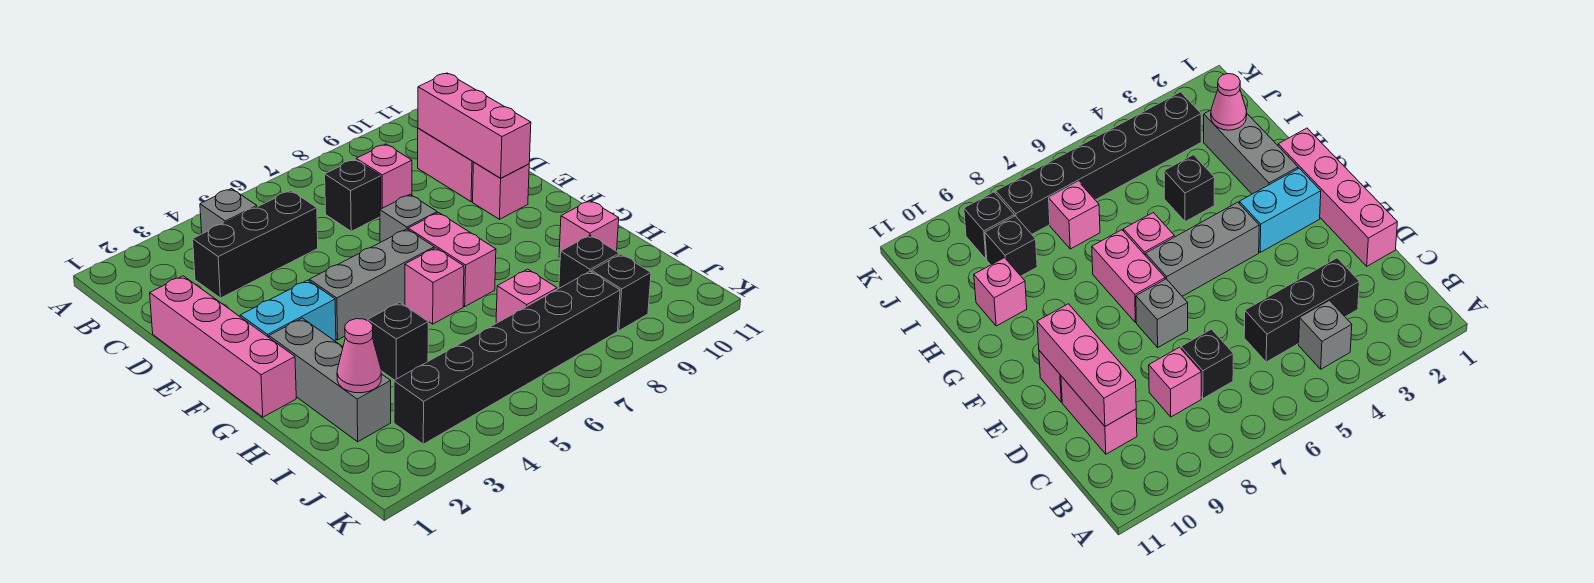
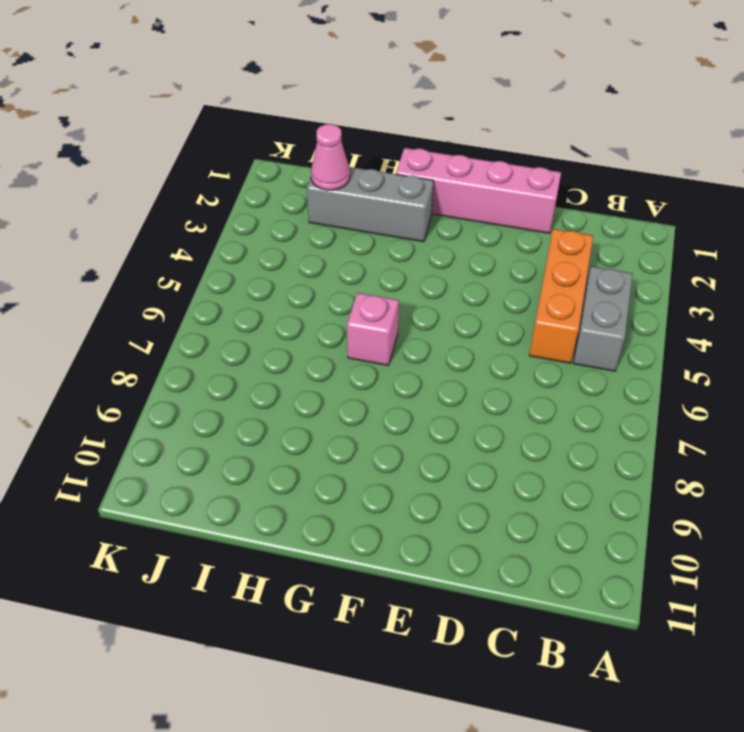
grey brick B4:B5 level 1 -> grey brick B4 level 1
orange brick C3:C5 level 1 -> black brick C3:C5 level 1
none -> black brick C7 level 1
none -> pink brick C8 level 1
none -> pink brick C10:D10 level 1

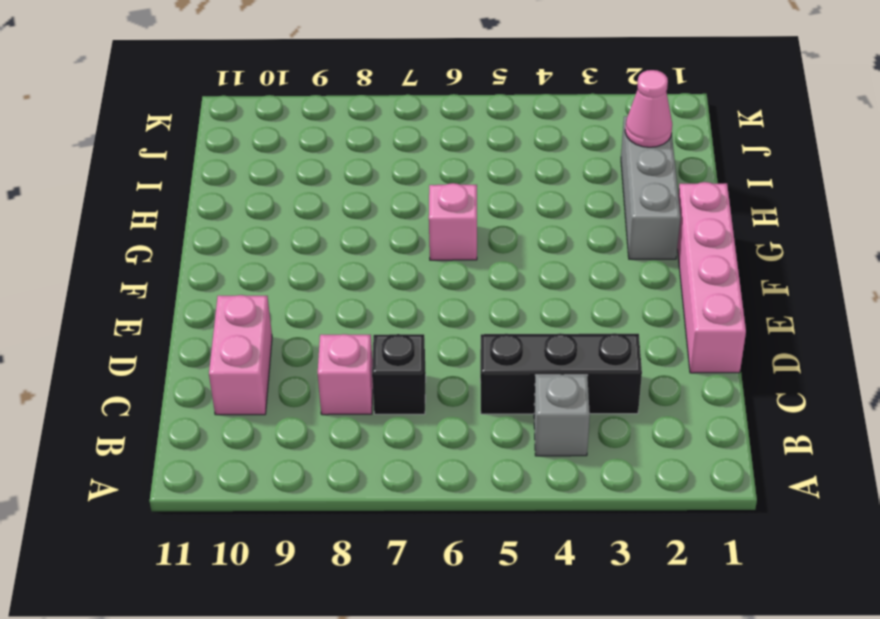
none -> grey brick E7 level 1
none -> pink brick E10 level 1
none -> cyan brick F2:F3 level 1

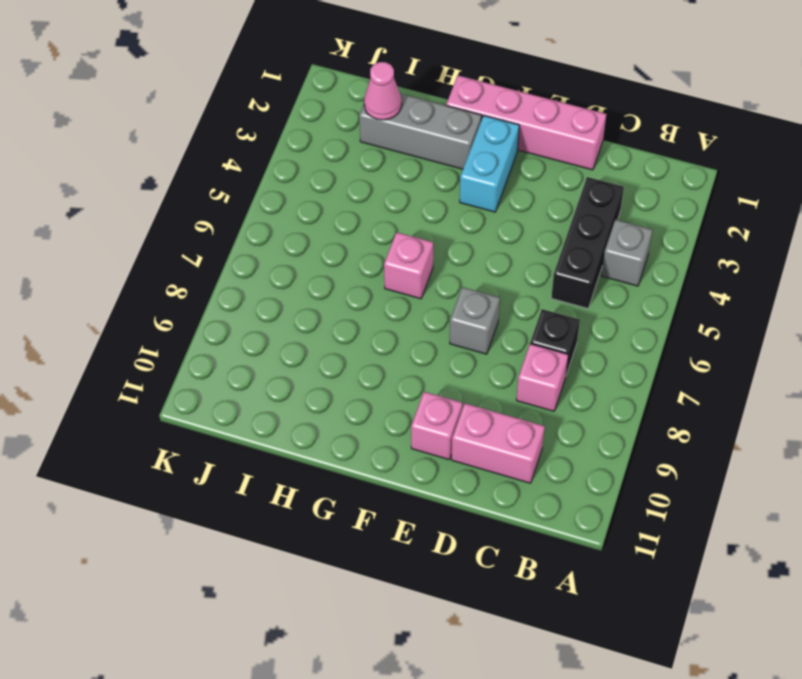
none -> grey brick F4:F6 level 1
none -> pink brick F7:G7 level 1
none -> black brick H4 level 1

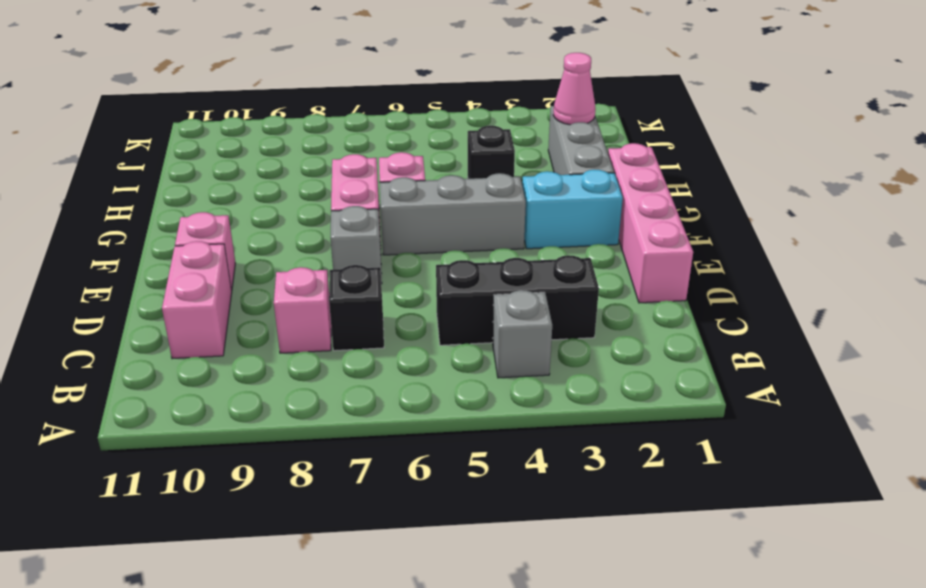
none -> pink brick H10 level 1
none -> pink brick I7 level 1
none -> black brick I9 level 1

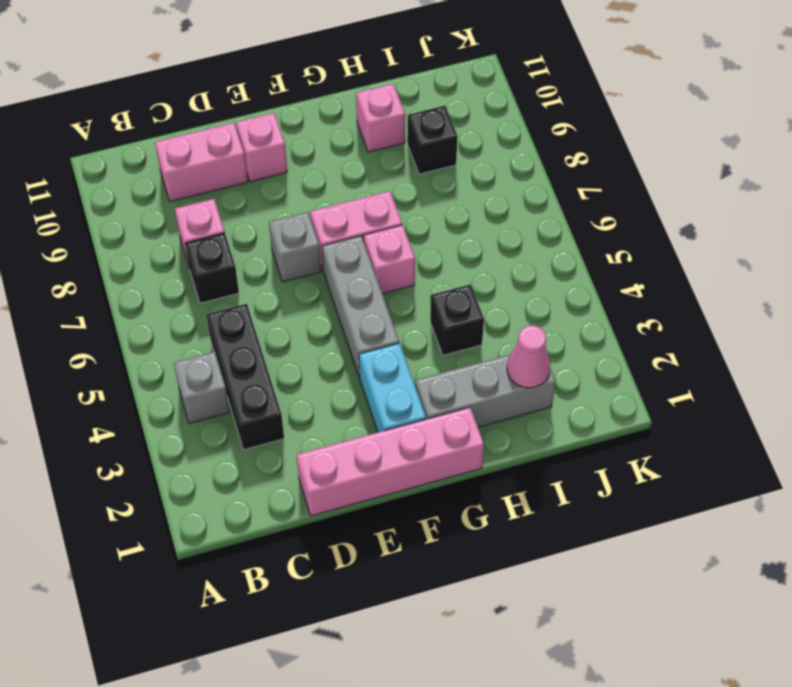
none -> pink brick I7 level 1
none -> black brick J3:J8 level 1
none -> black brick J9 level 1

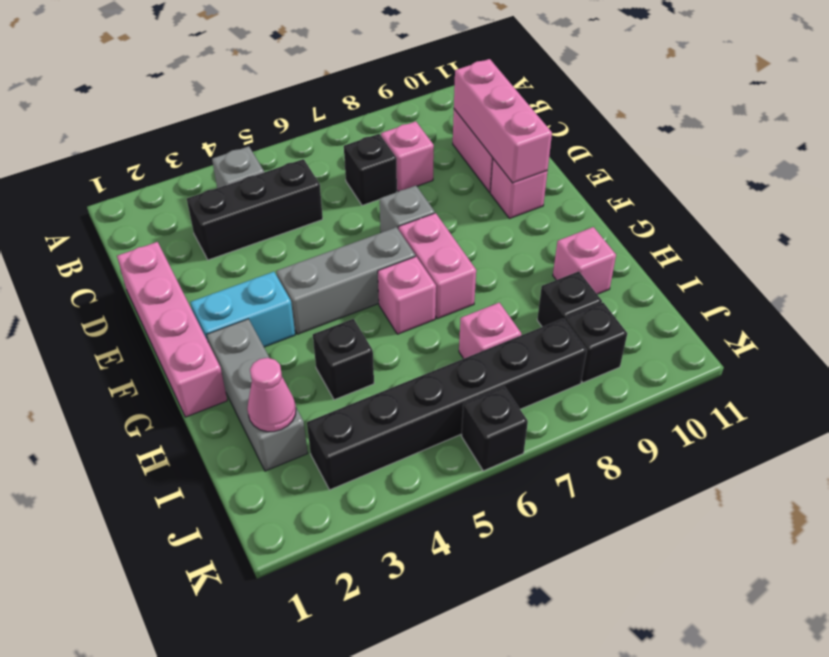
black brick K6 level 1 -> none

